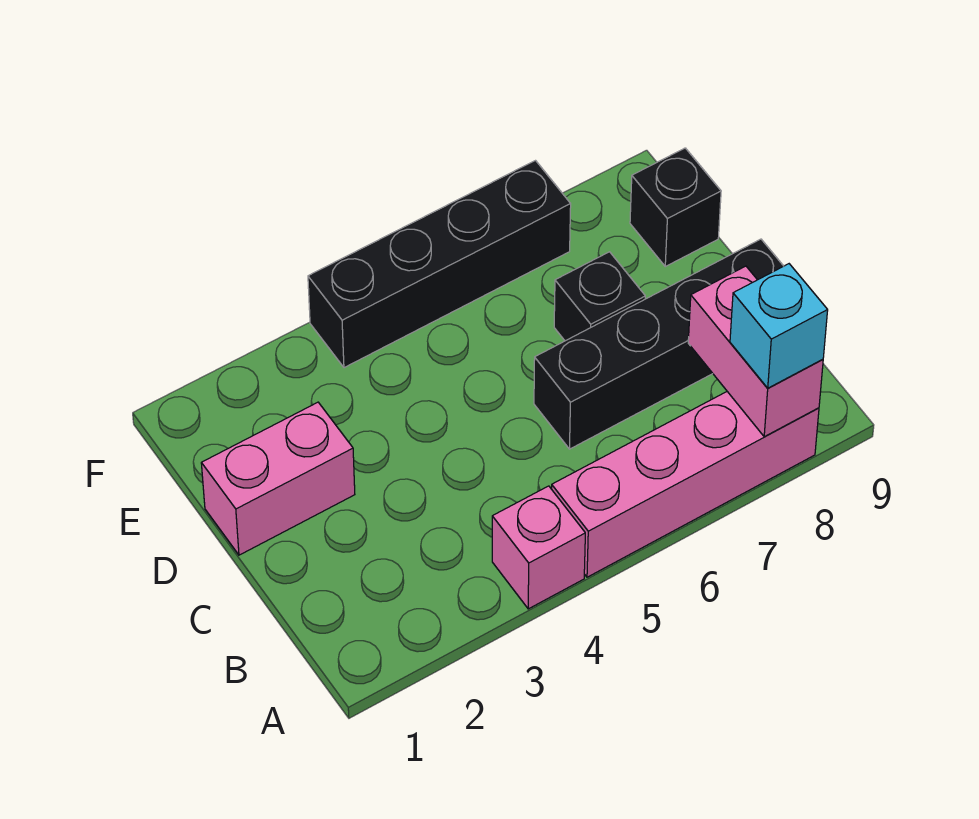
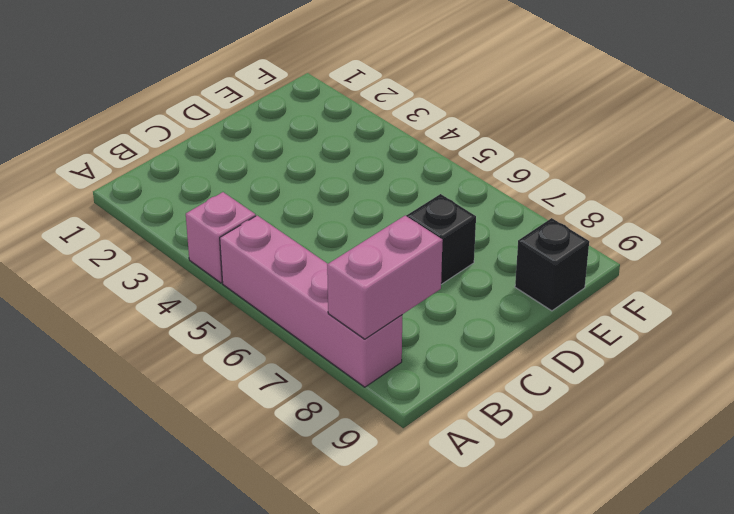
none -> black brick C6:C9 level 1
none -> pink brick D1:D2 level 1

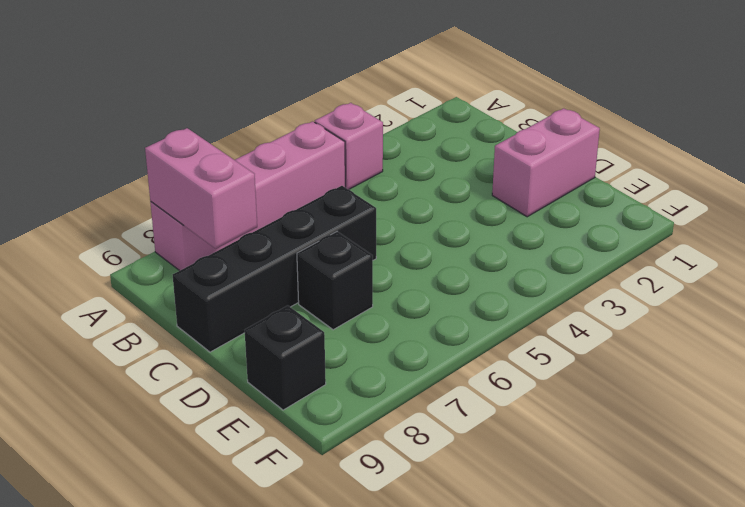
none -> black brick F4:F7 level 1
none -> cyan brick A8 level 3

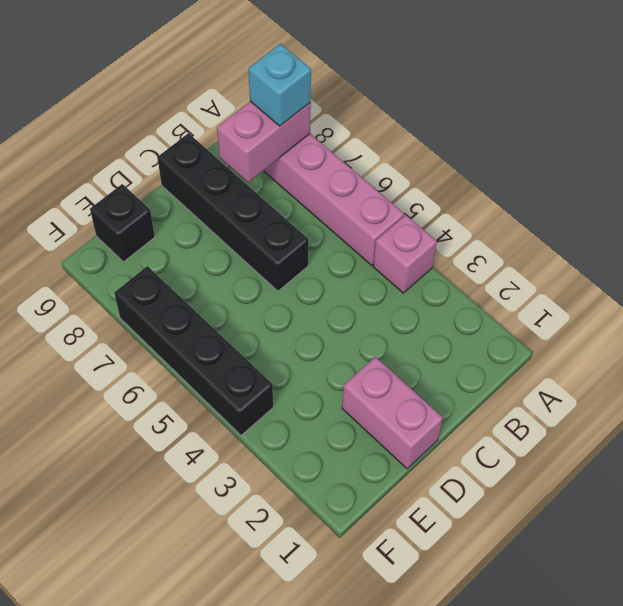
none -> black brick D7 level 1

